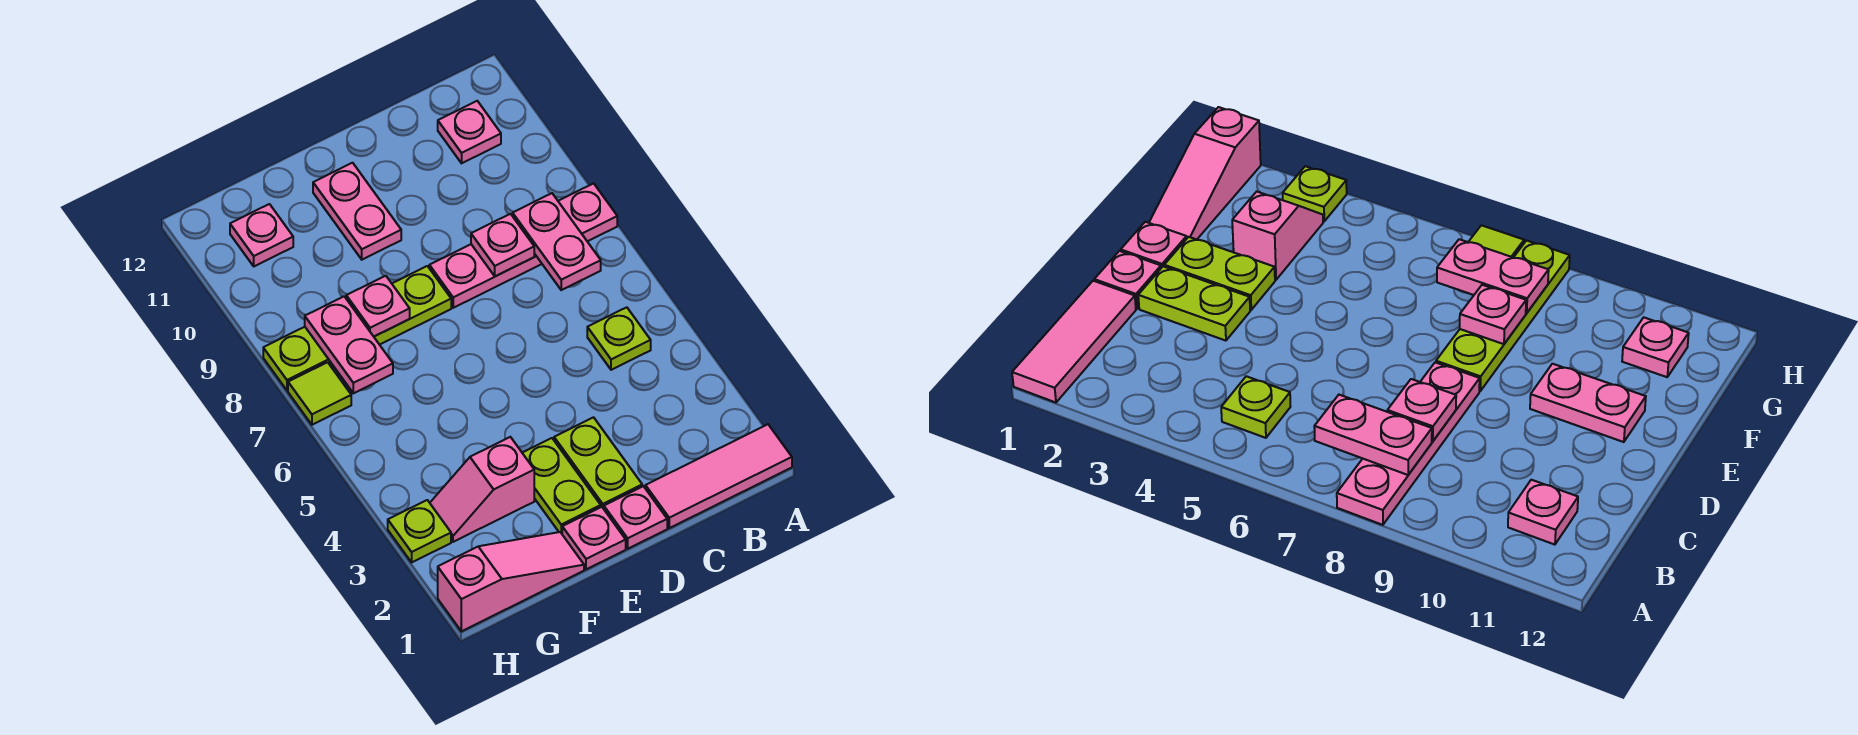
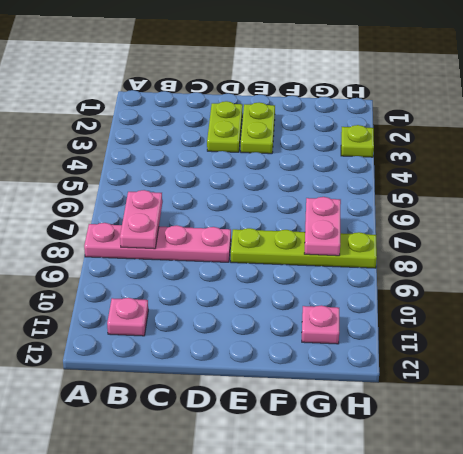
none -> pink tile A1:C1 level 1
none -> lime plate B5 level 1
none -> pink plate D1 level 1

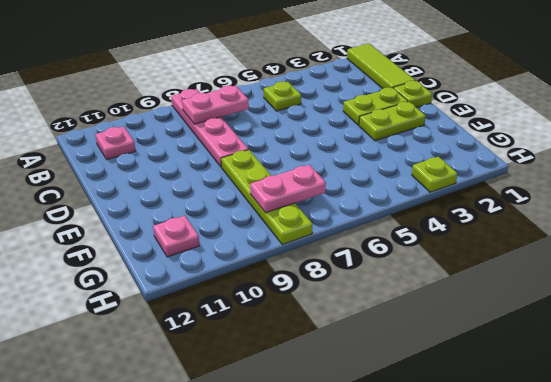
lime tile A1:C1 level 1 -> pink tile A1:C1 level 1
lime plate D1 level 1 -> pink plate D1 level 1
none -> pink plate E1 level 1
none -> pink plate E10:E11 level 1
none -> pink slope F1:H1 level 1 top H

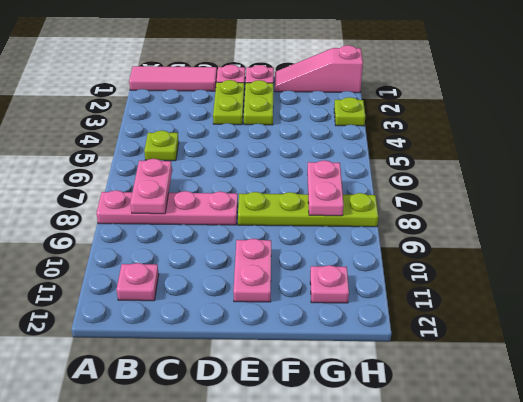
none -> pink slope F3:G3 level 1 top F
none -> lime tile H7 level 1
none -> pink plate C8 level 2

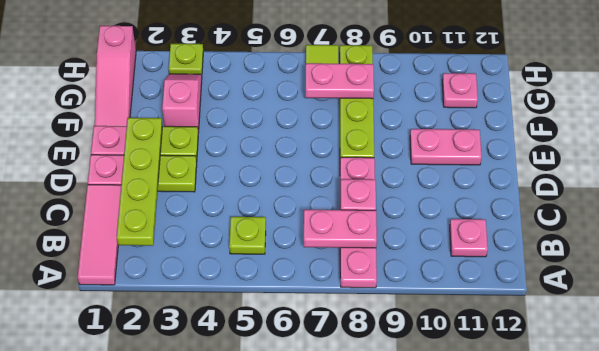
lime plate B2:E2 level 2 -> none
none -> pink plate F8 level 2

